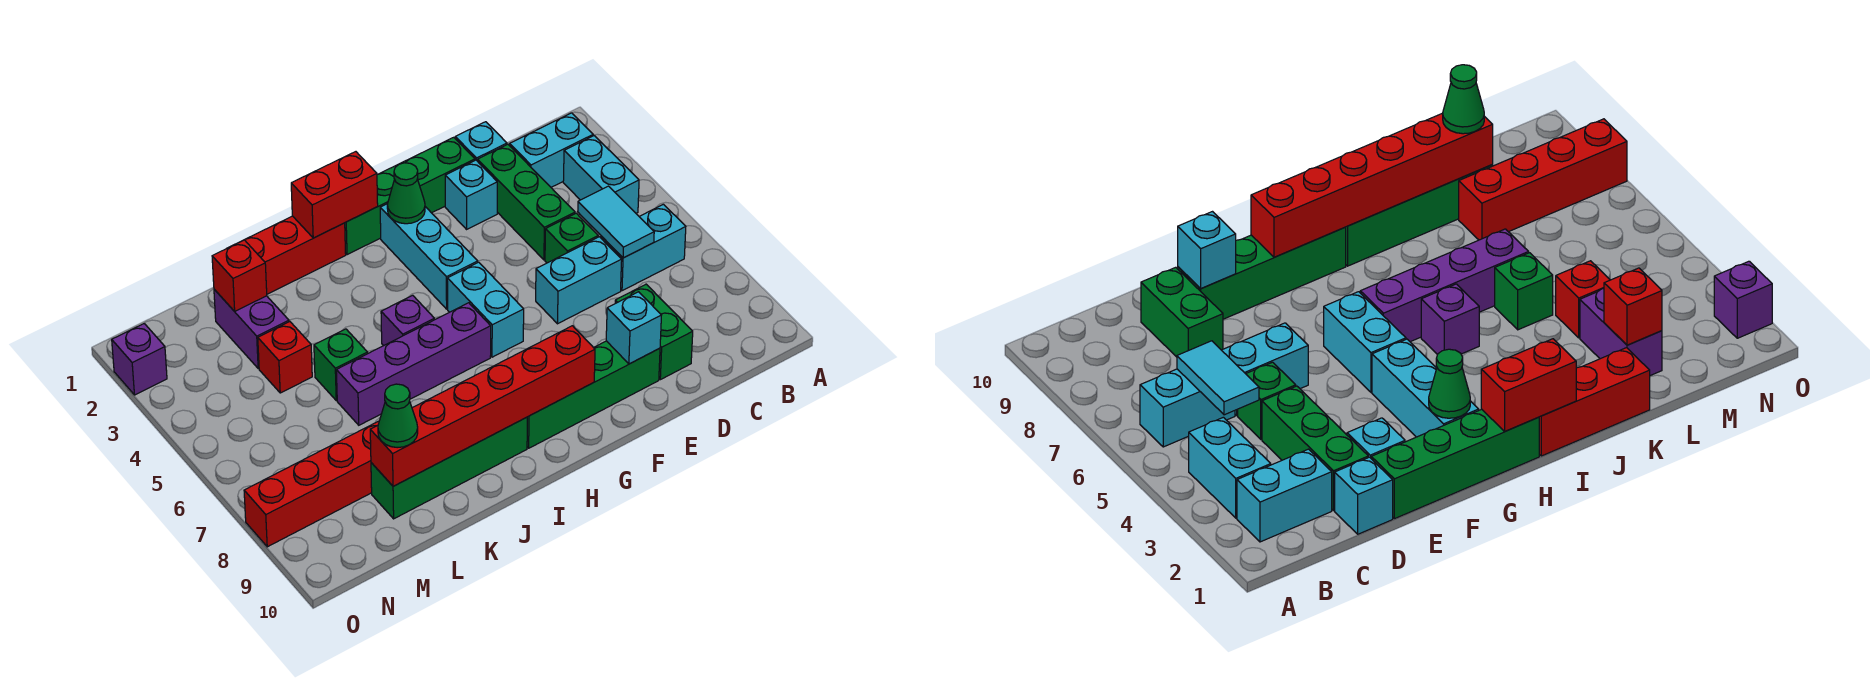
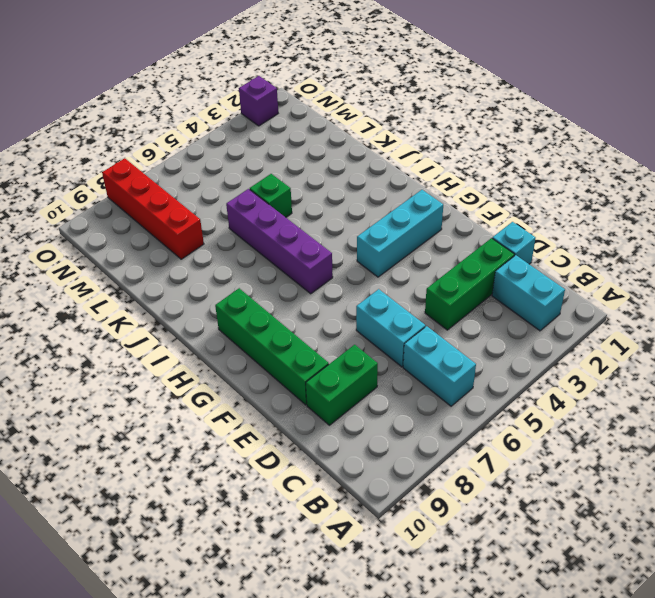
none -> cyan brick B3:B4 level 1
none -> green brick D5 level 1
none -> green brick E1:H1 level 1

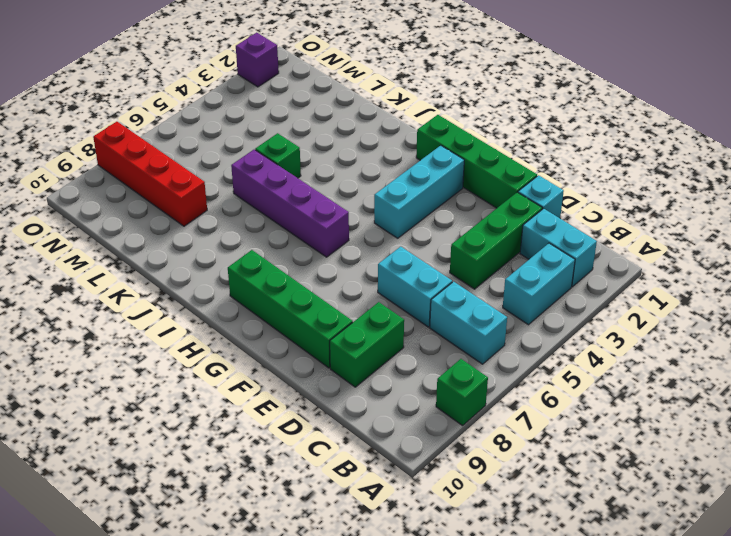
green brick A8 level 1 -> green brick D5 level 1
none -> cyan brick E2 level 1
none -> cyan brick G5:G6 level 1
none -> red brick I1:K1 level 1

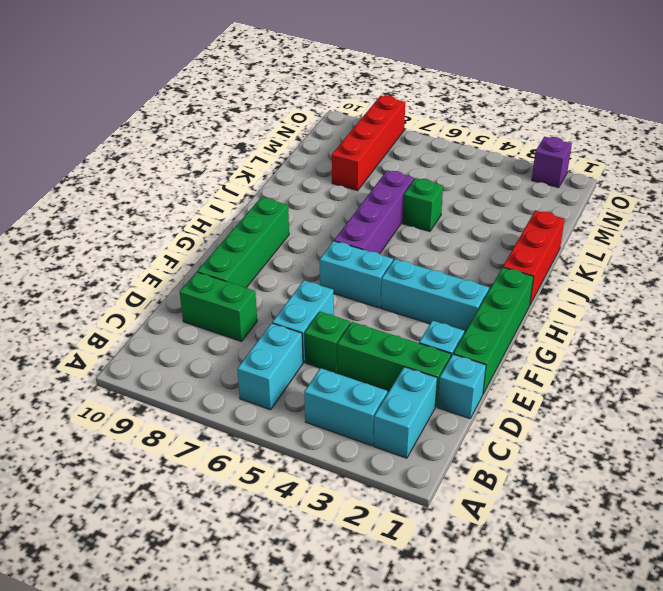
none -> purple brick I5 level 1
none -> green brick I9:L9 level 1
none -> purple brick L2:L3 level 1

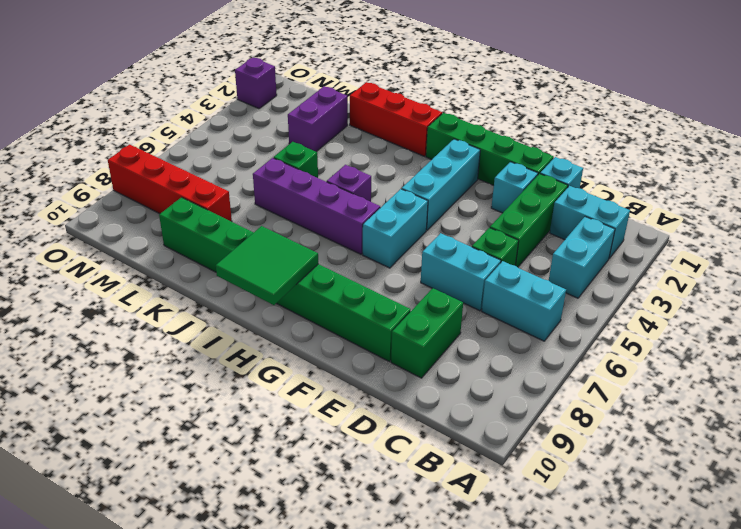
green tile H9:I10 level 2 -> red brick G9:L9 level 2
none -> red brick L4 level 1
none -> cyan tile C5:C6 level 2
none -> cyan brick E9 level 2

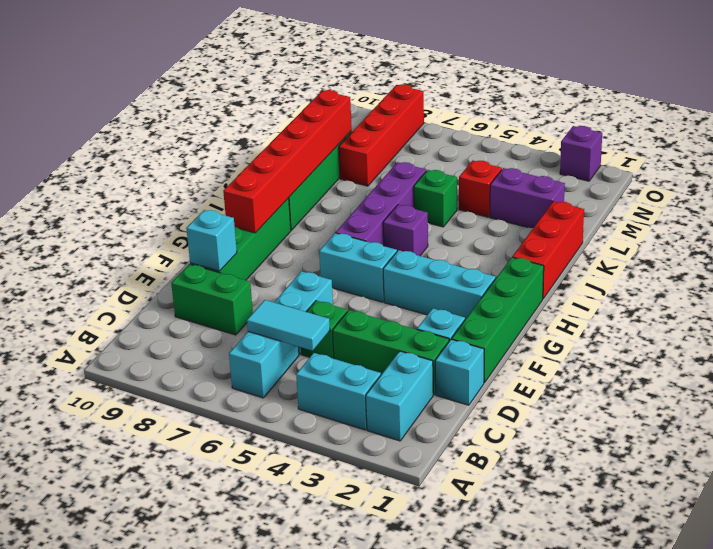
none -> green cone G2 level 2
none -> red brick H1:I1 level 2
none -> red brick L2 level 2

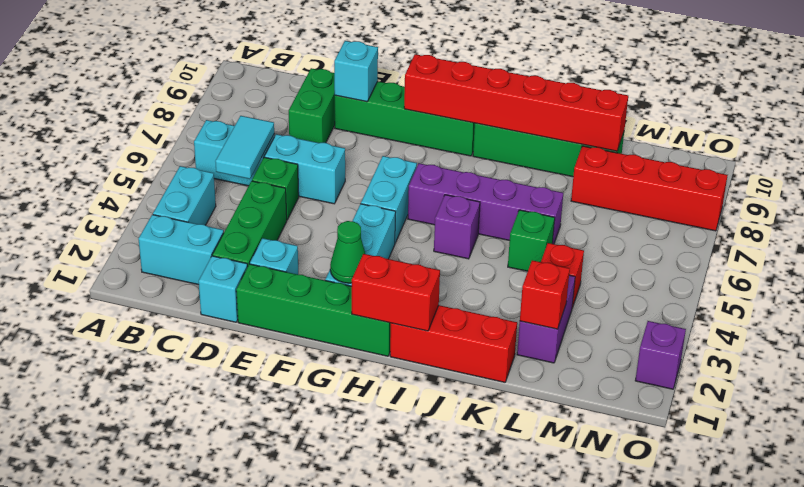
none -> green cone L9 level 3

